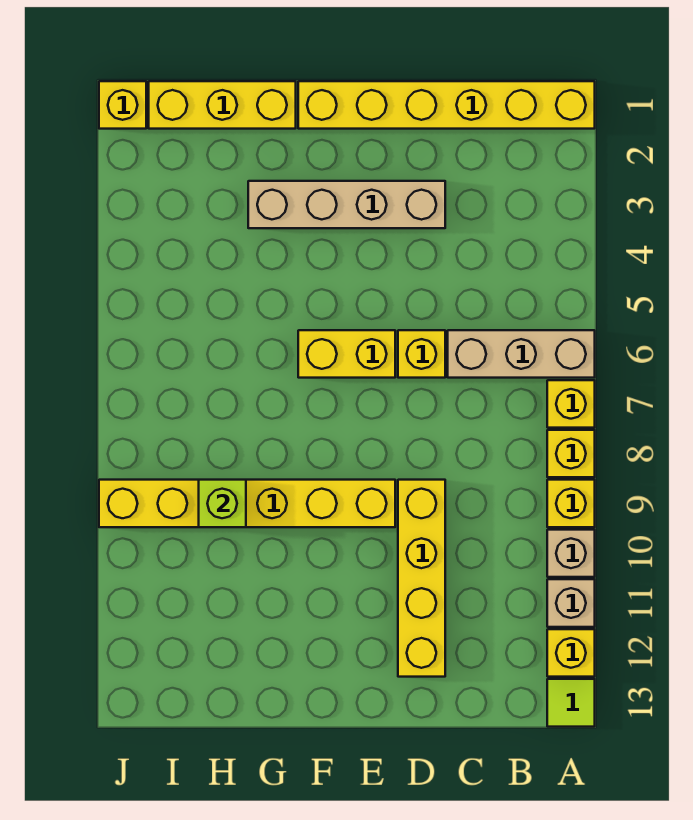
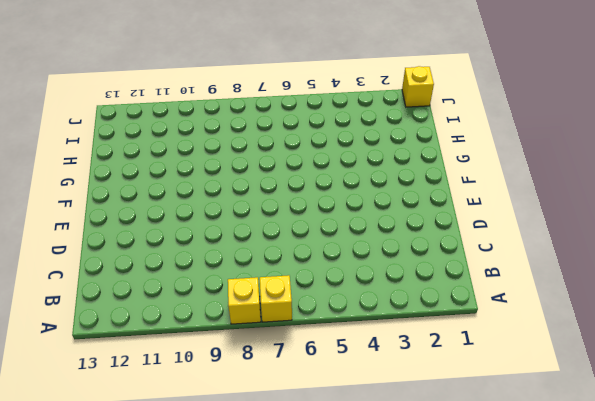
none -> yellow brick A1:F1 level 1
none -> tan brick A6:C6 level 1
none -> yellow brick A9 level 1

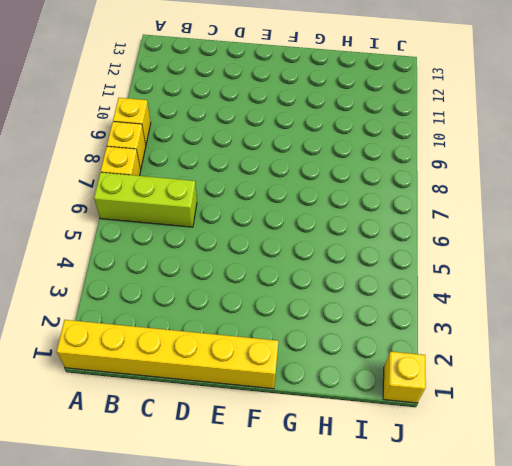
lime brick A6:C6 level 1 -> tan brick A6:C6 level 1
none -> tan brick A10 level 1
none -> tan brick A11 level 1
none -> yellow brick A12 level 1

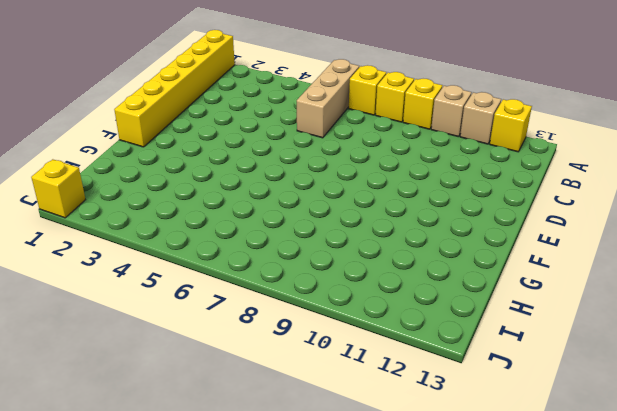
none -> lime tile A13 level 1
none -> tan brick D3:G3 level 1
none -> yellow brick D6 level 1

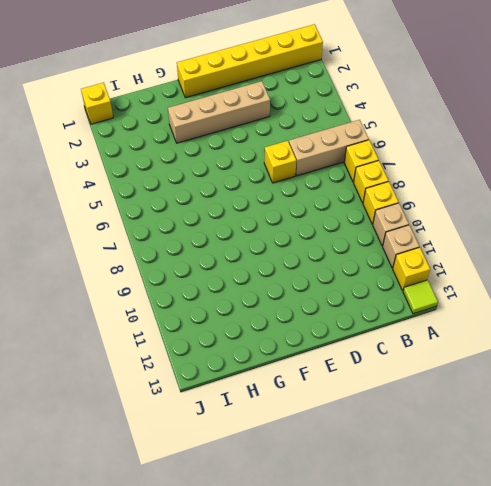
none -> yellow brick D9:D12 level 1
none -> yellow brick E6:F6 level 1
none -> yellow brick E9:J9 level 1

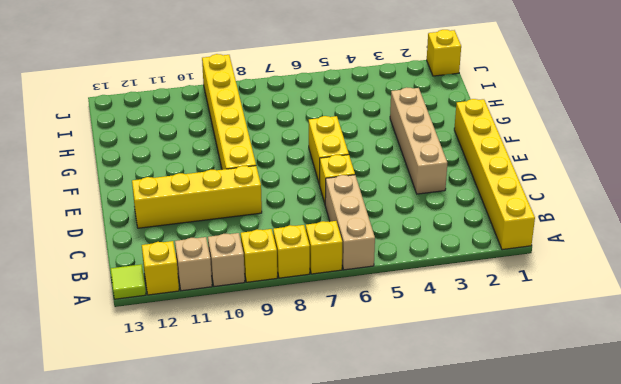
none -> yellow brick G1:I1 level 1
none -> lime brick H9 level 2

